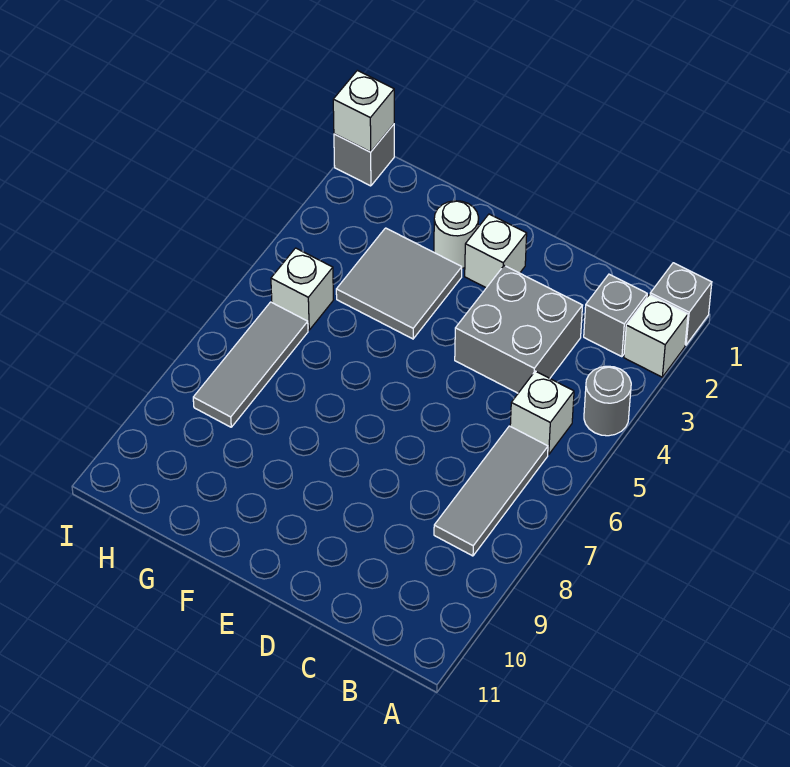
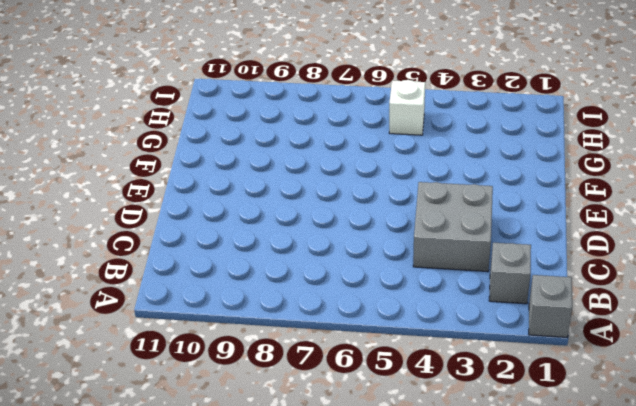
none -> white brick A2 level 1
none -> grey round brick A4 level 1
none -> white brick B5 level 1

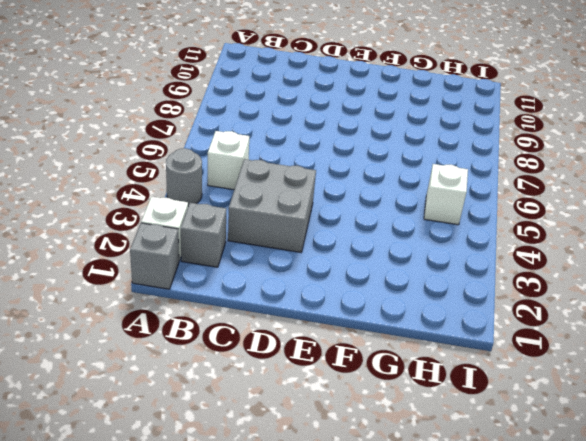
none -> grey tile B6:B8 level 1
none -> white brick E2 level 1
none -> white round brick F2 level 1

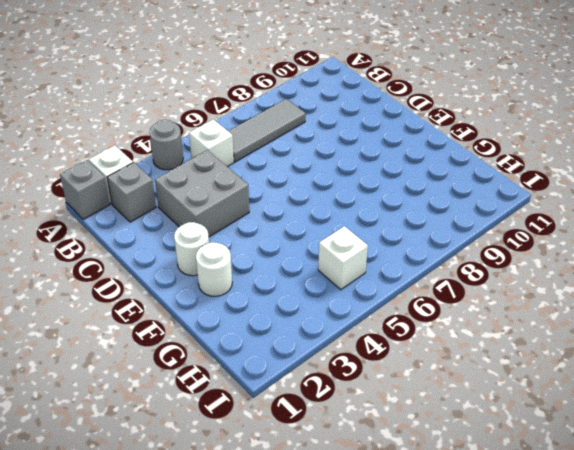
white round brick E2 level 1 -> white brick E2 level 1
none -> grey tile F3:G4 level 1
none -> grey tile H6:H8 level 1
none -> grey brick I1 level 1

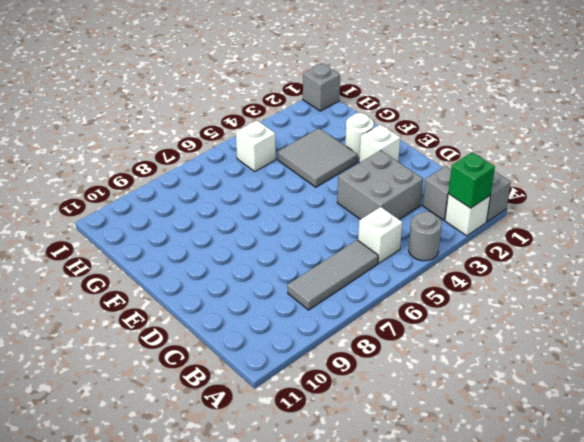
green brick A2 level 2 -> none
none -> grey tile H6:H8 level 1
none -> white brick I1 level 2

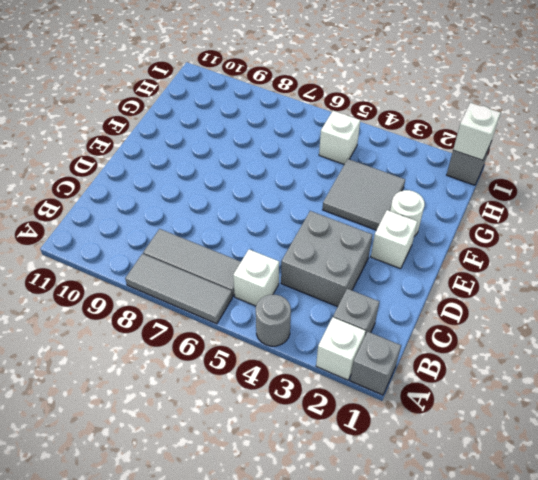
grey tile A6:A8 level 1 -> grey tile H6:H8 level 1

